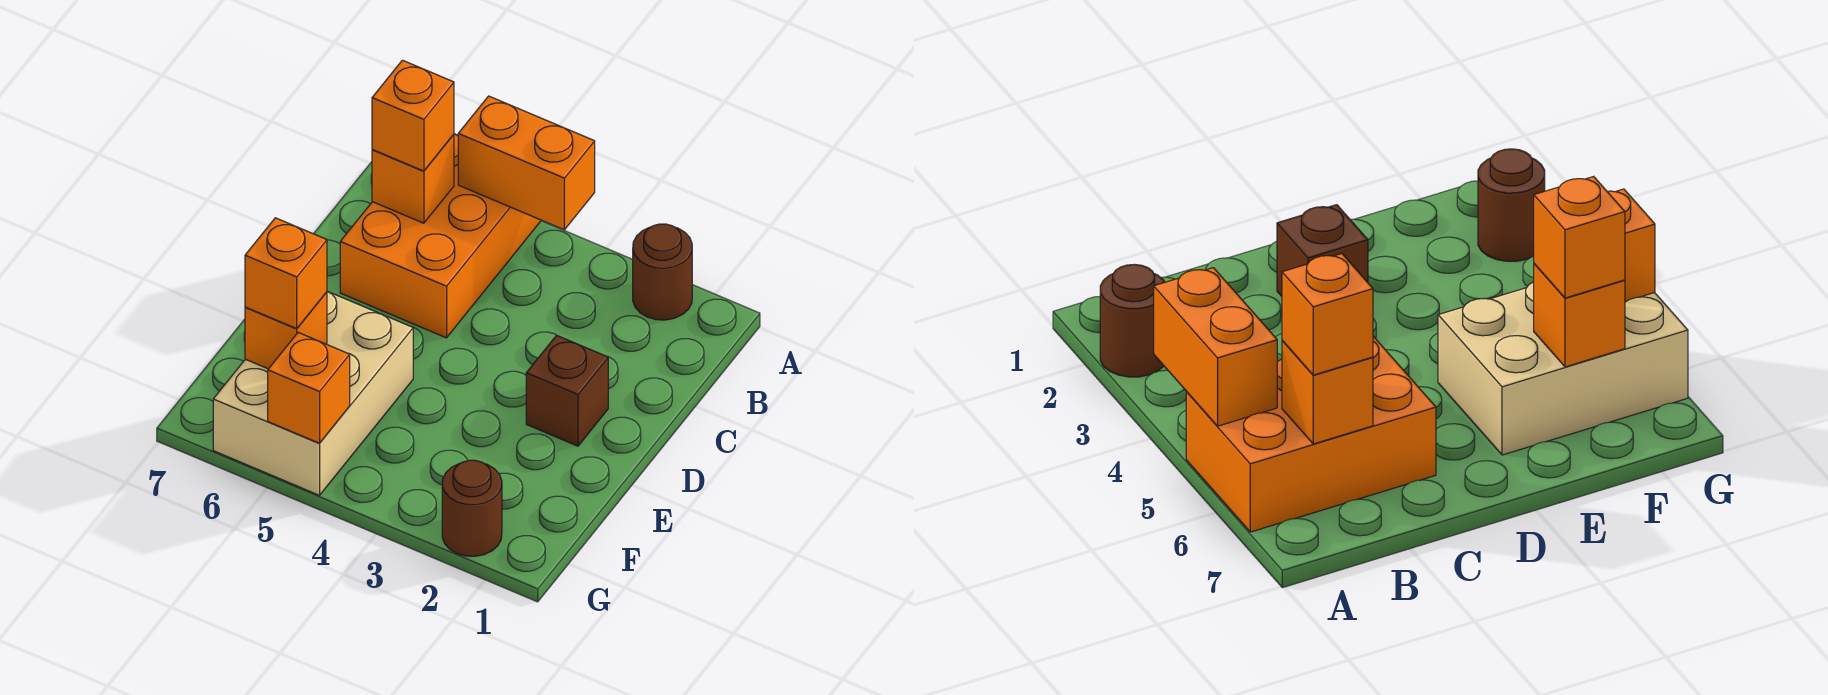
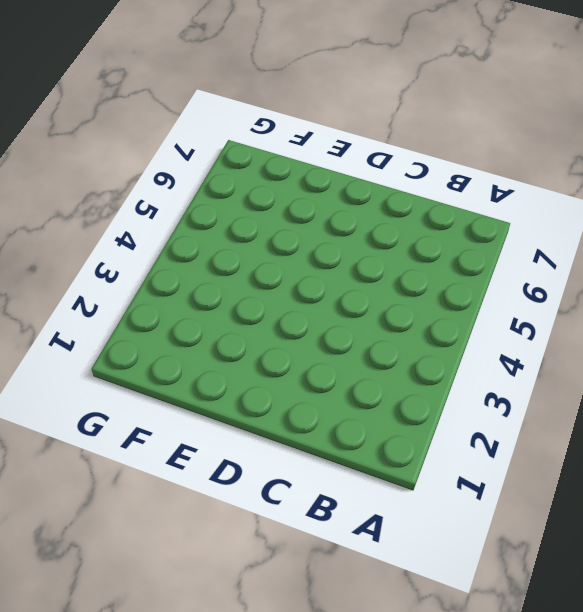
none -> brown round brick A2 level 1
none -> orange brick A5:C6 level 1

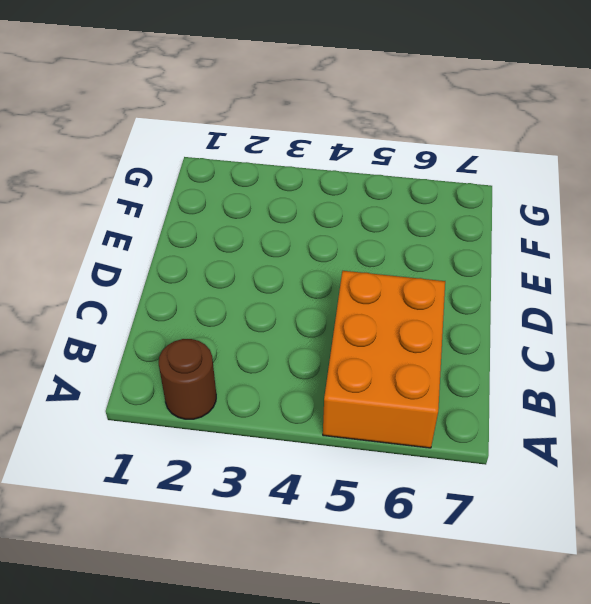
none -> brown brick D2 level 1
none -> tan brick E5:G6 level 1

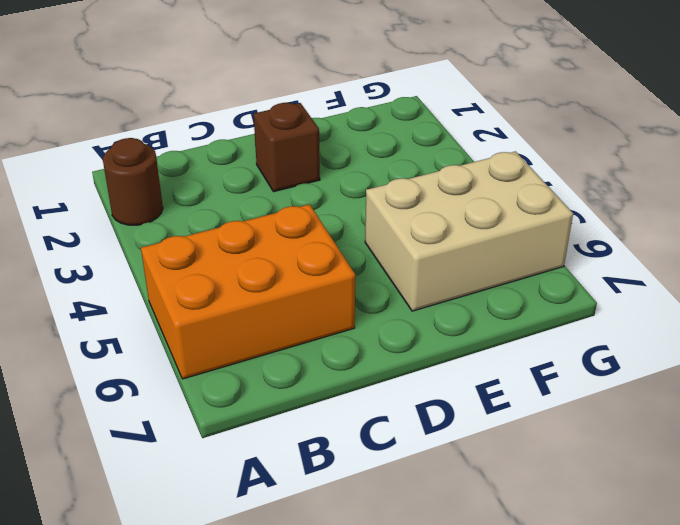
none -> brown round brick G2 level 1
none -> orange brick A4:A5 level 2

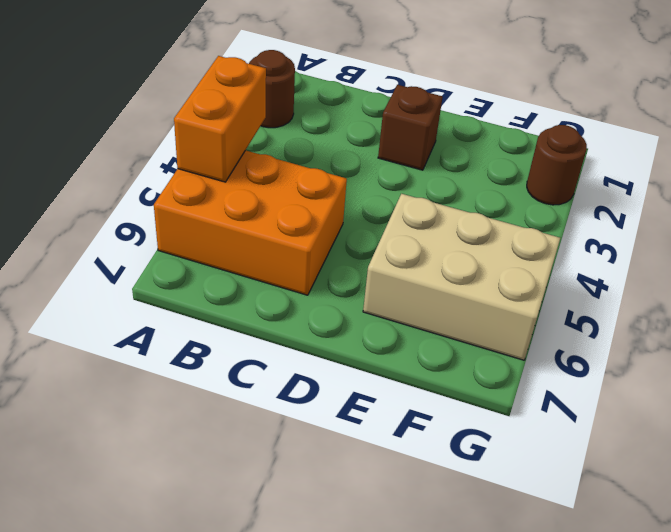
none -> orange brick B6 level 2
none -> orange brick F6 level 2

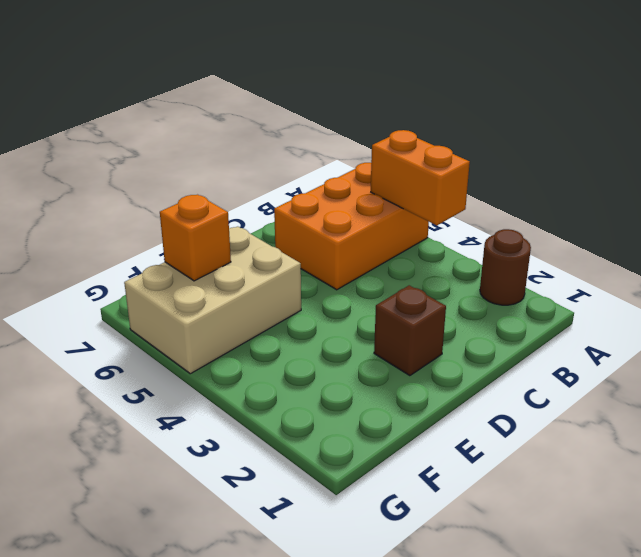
none -> brown round brick G2 level 1
none -> orange brick B6 level 2

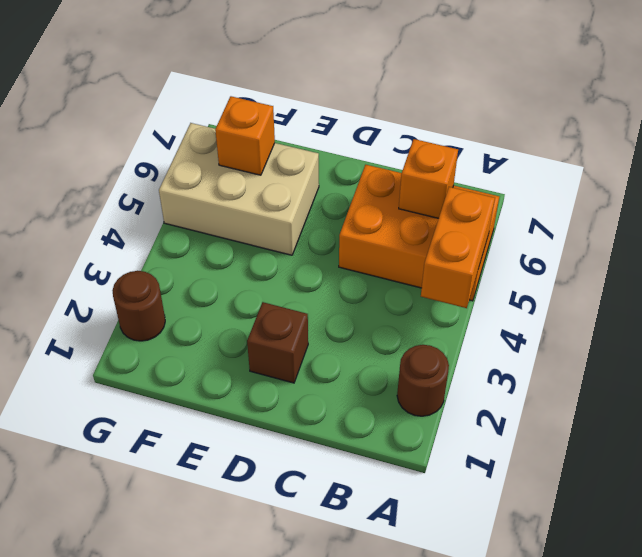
none -> orange brick G5 level 2
none -> orange brick B6 level 3

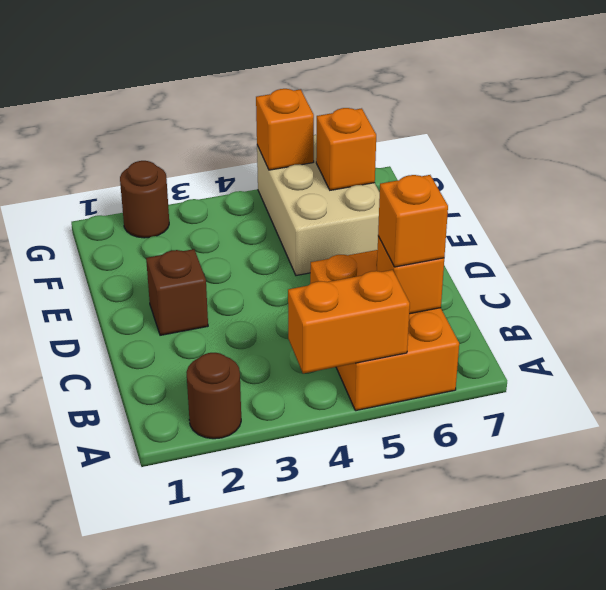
none -> orange brick F6 level 3

